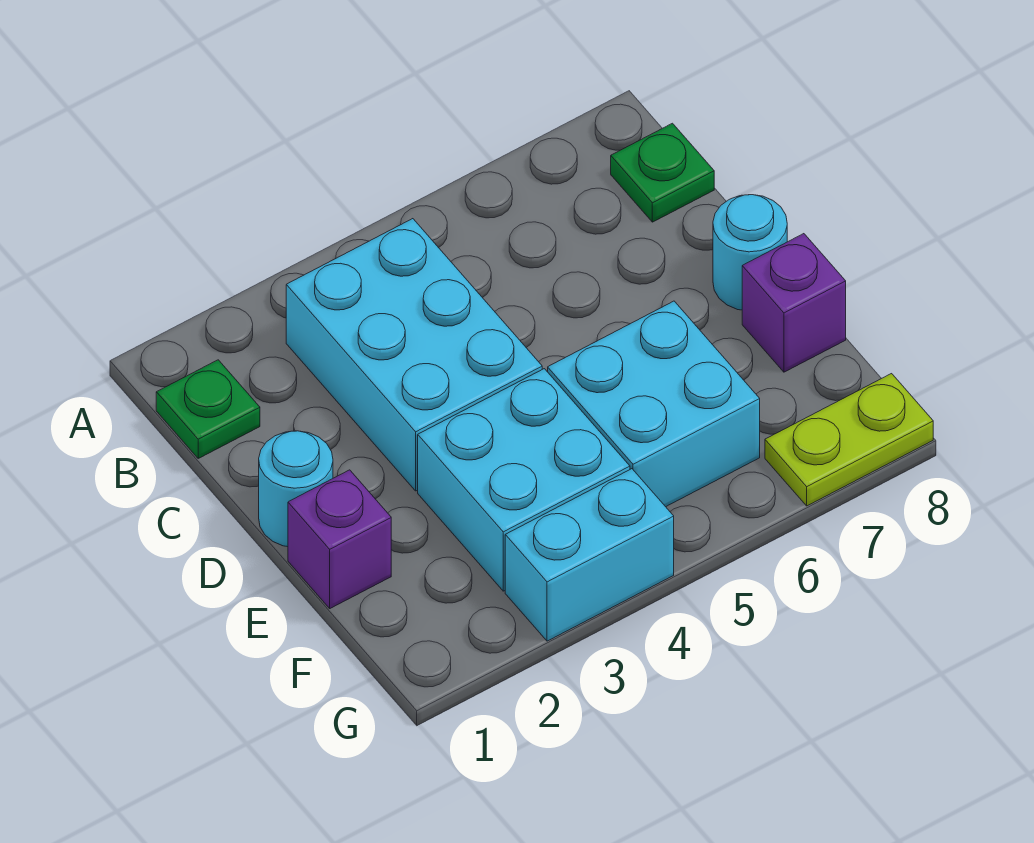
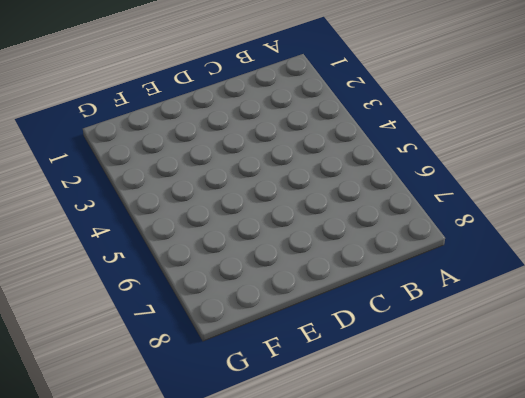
none -> green plate B1 level 1
none -> cyan brick B3:D4 level 1

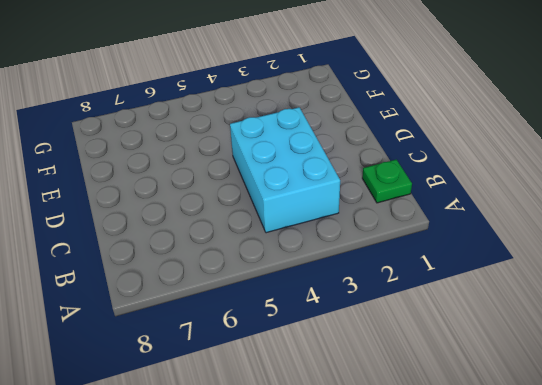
none -> green plate B8 level 1
none -> cyan round brick D1 level 1

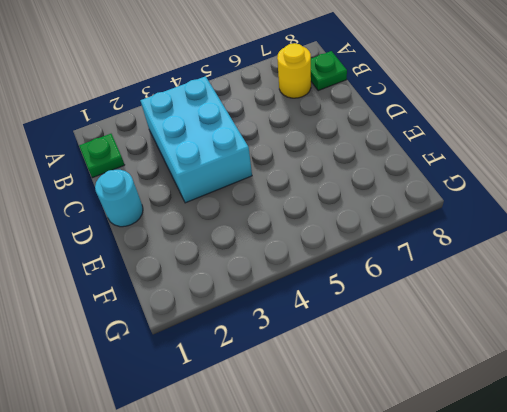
yellow round brick B7 level 1 -> none
none -> cyan round brick D8 level 1
none -> purple brick E1 level 1

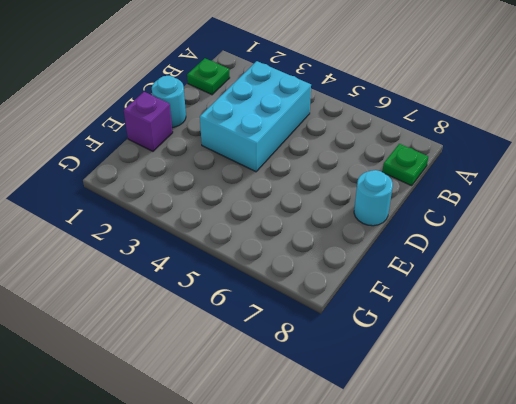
none -> cyan brick E3:F4 level 1
none -> cyan brick E5:F6 level 1

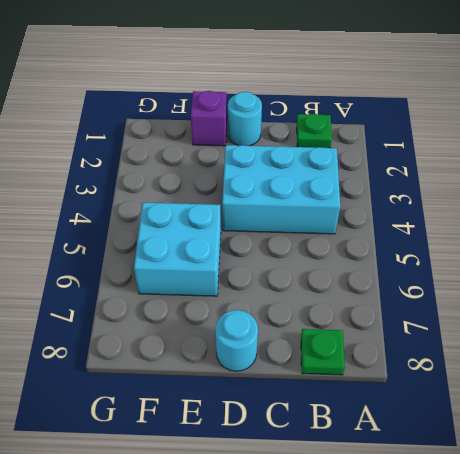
none -> cyan brick E3:F4 level 1
none -> purple brick E8 level 1

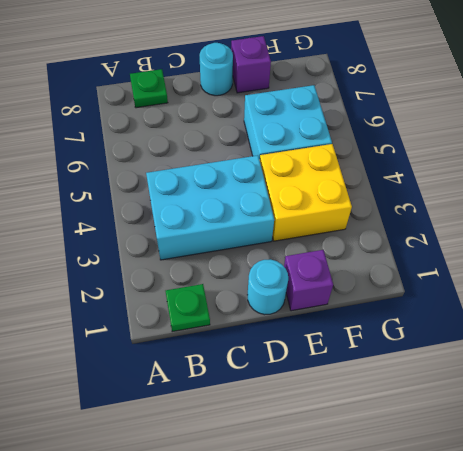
yellow brick E3:F4 level 1 -> cyan brick E3:F4 level 1
none -> cyan brick G3:G4 level 1
none -> lime plate G7:G8 level 1

